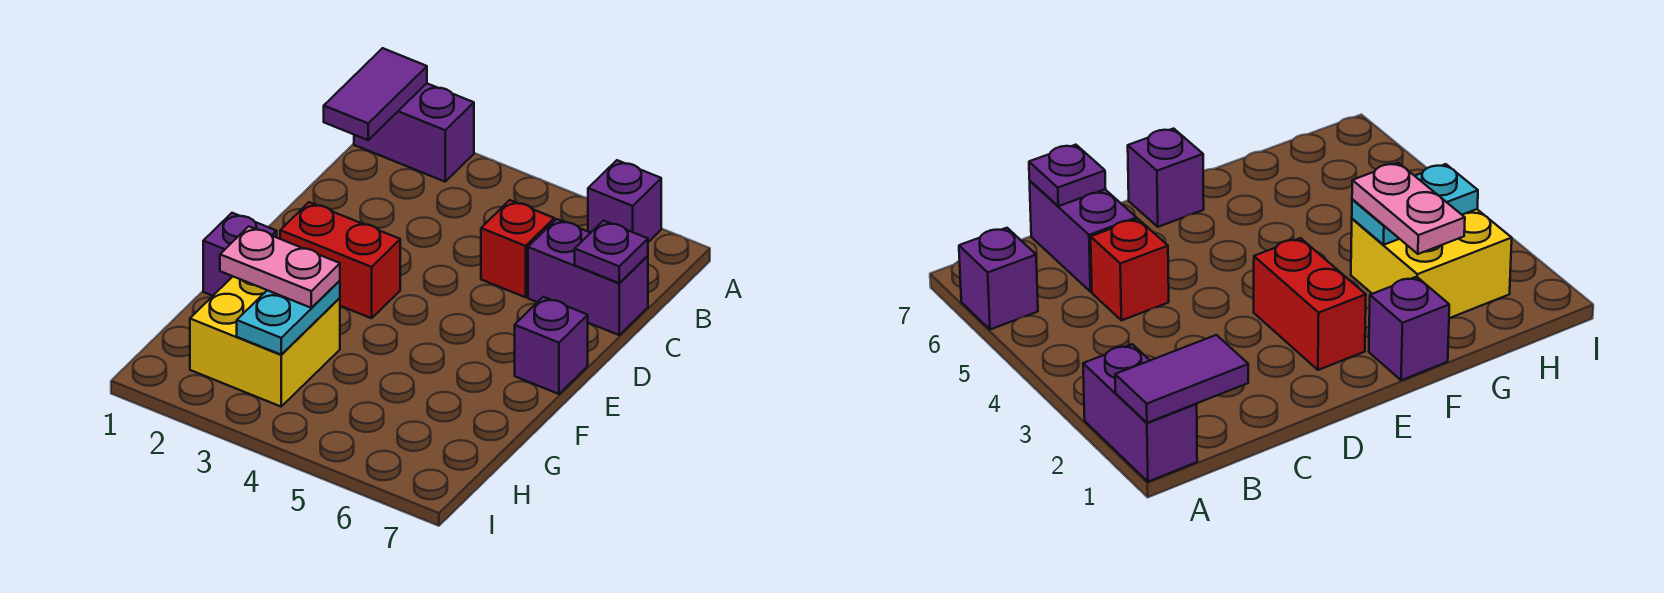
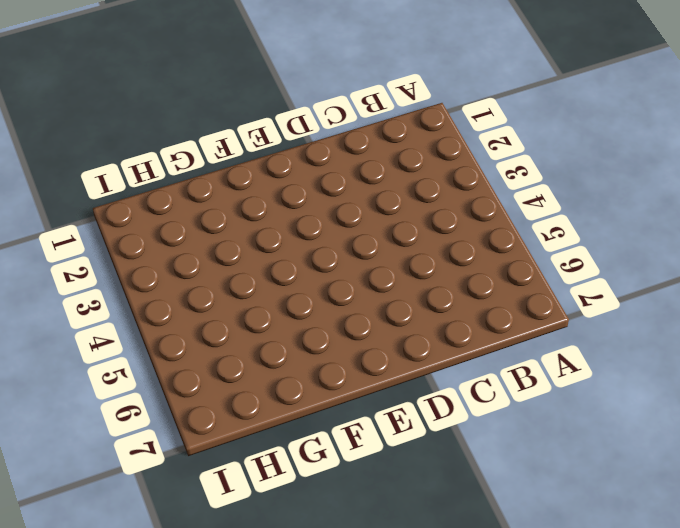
none -> purple brick A1:A2 level 1
none -> purple brick A6 level 1
none -> red brick C5 level 1

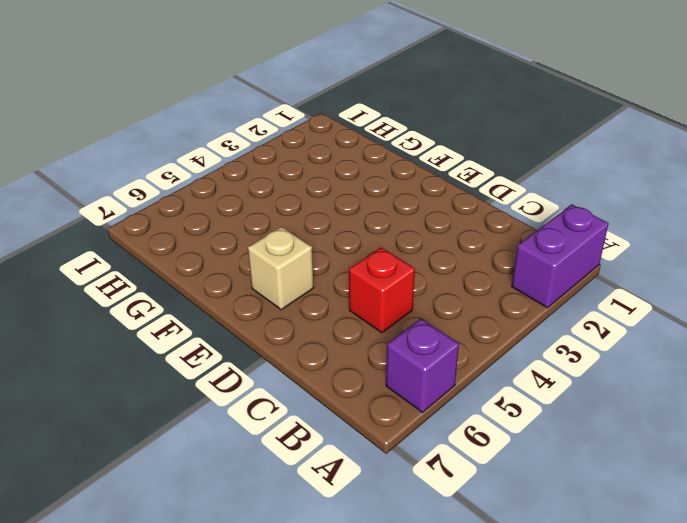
tan brick E6 level 1 -> none
none -> purple brick C6:C7 level 1
none -> red brick E2:E3 level 1
none -> purple brick E7 level 1

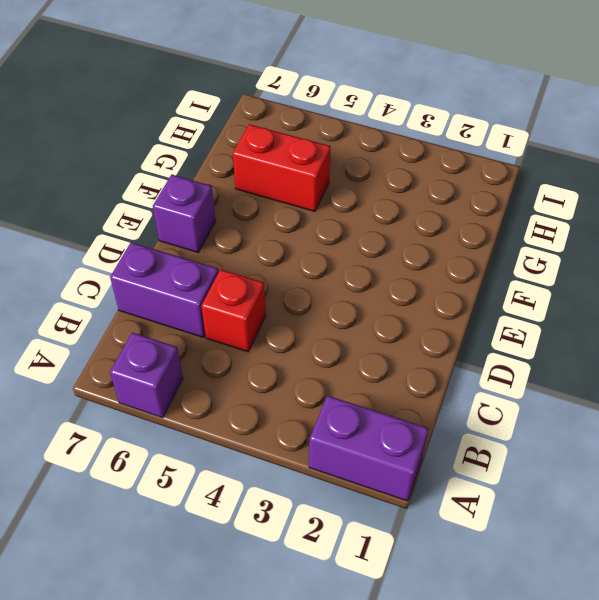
red brick G5:G6 level 1 -> red brick E2:E3 level 1
none -> purple brick F1 level 1
none -> yellow brick G2:H3 level 1
none -> purple tile A1:B1 level 2

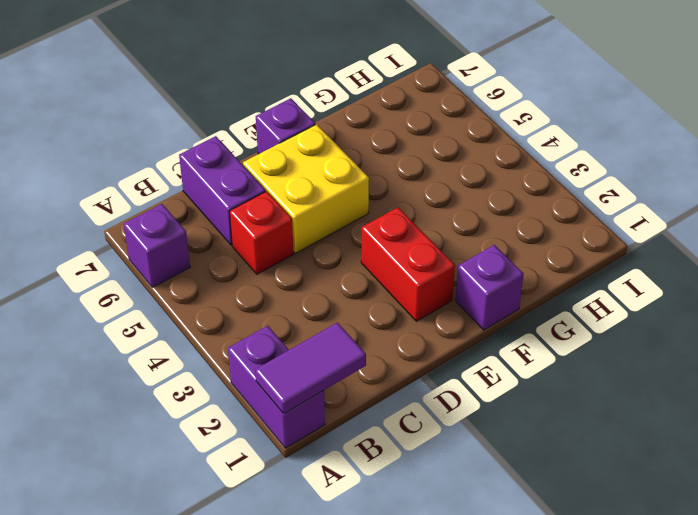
yellow brick D5:E6 level 1 -> yellow brick G2:H3 level 1
none -> purple plate C7 level 2
none -> cyan plate G3:H3 level 2
none -> pink plate G2:G3 level 3

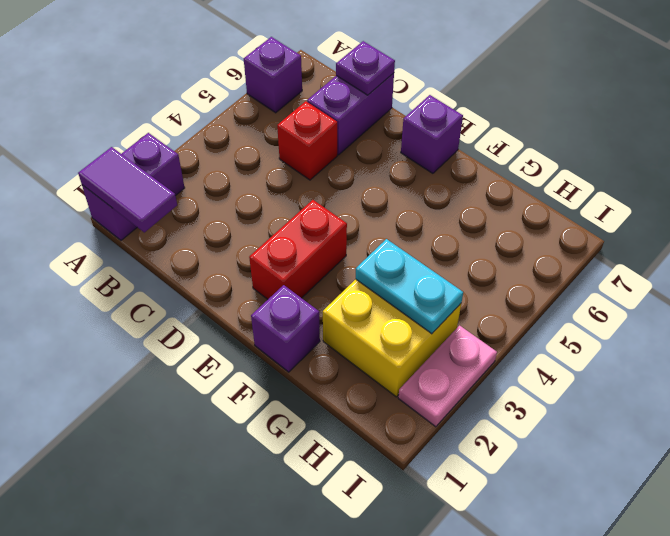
pink plate I2:I3 level 1 -> pink plate G2:G3 level 3

